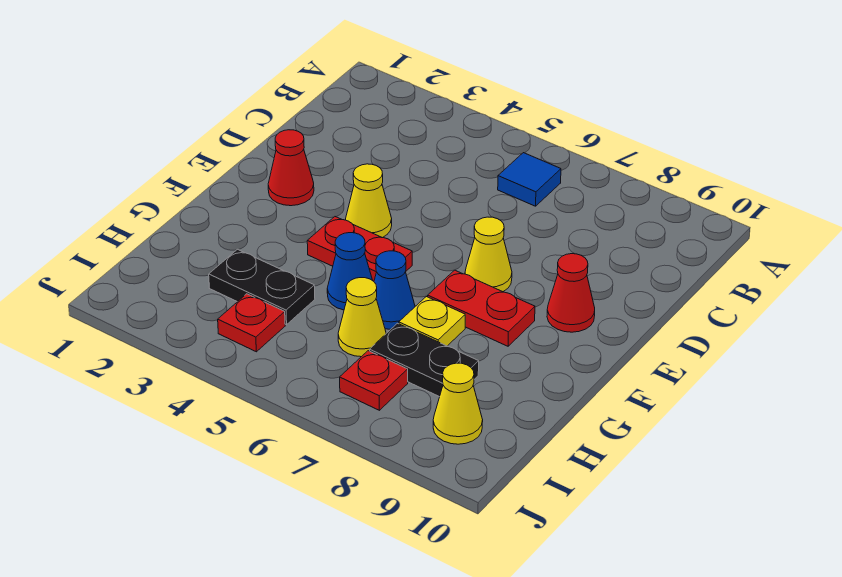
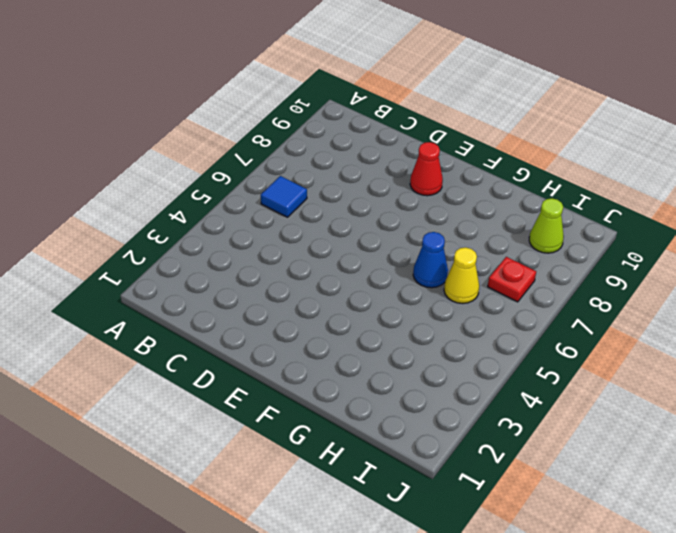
lime cone I9 level 1 -> yellow cone I9 level 1
none -> red cone E2 level 1
none -> yellow cone E4 level 1
none -> yellow cone E7 level 1

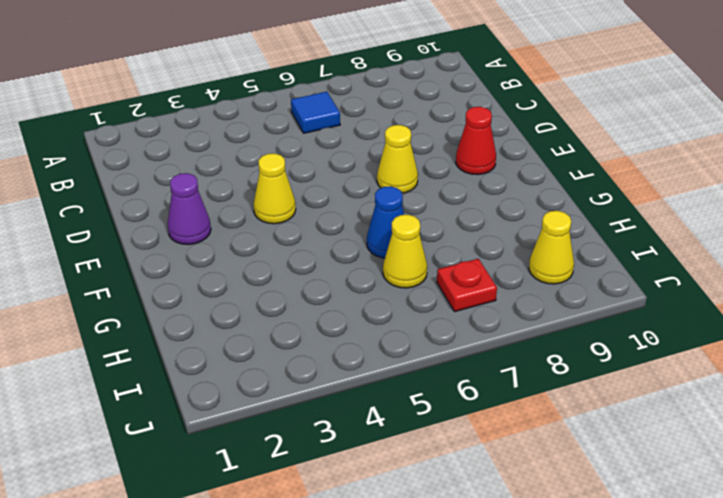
purple cone E2 level 1 -> red cone E2 level 1
none -> red plate F4:F5 level 1
none -> red plate F7:F8 level 1
none -> blue cone G5 level 1

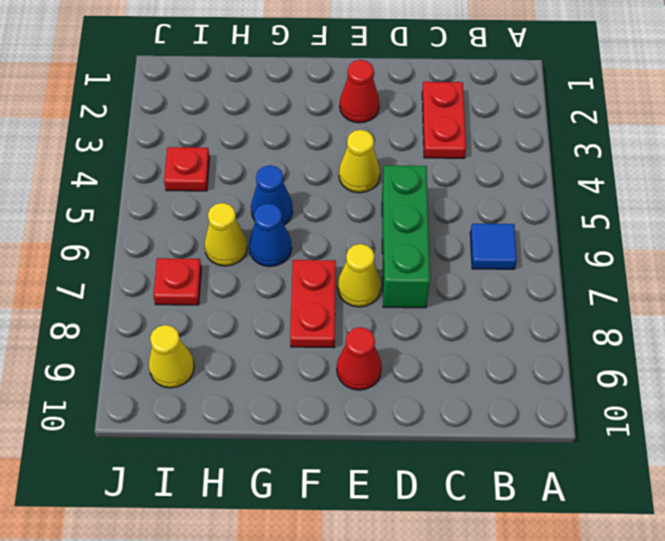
red plate C2:C3 level 1 -> red plate F4:F5 level 1
green brick D5:D7 level 1 -> none
none -> yellow plate G7 level 1
none -> black plate H3:H4 level 1
none -> black plate H7:H8 level 1

